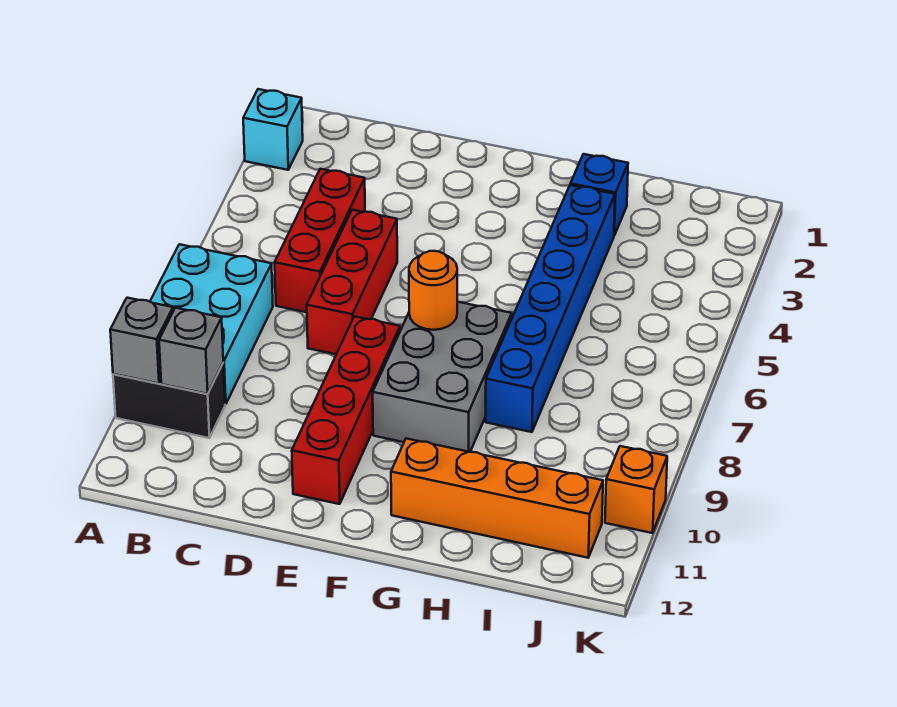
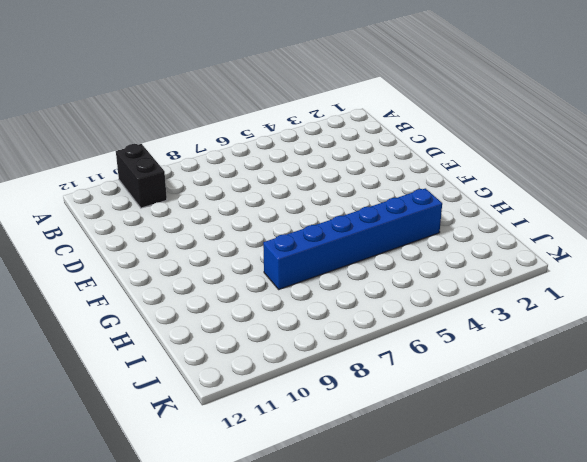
none -> cyan brick A2 level 1
none -> cyan brick A7:B9 level 1
none -> red brick C4:C6 level 1

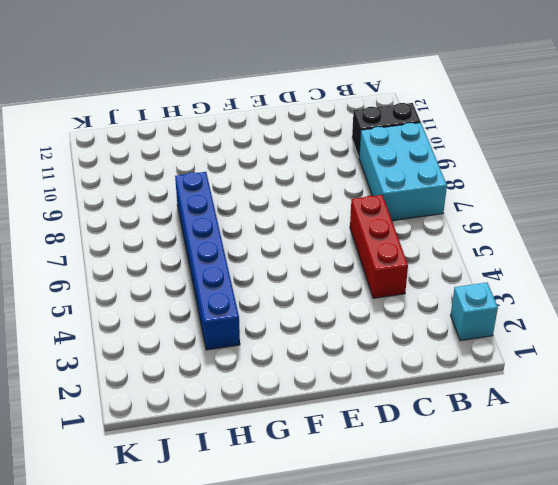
none -> red brick D5:D7 level 1
none -> red brick E8:E11 level 1
none -> grey brick F7:G9 level 1

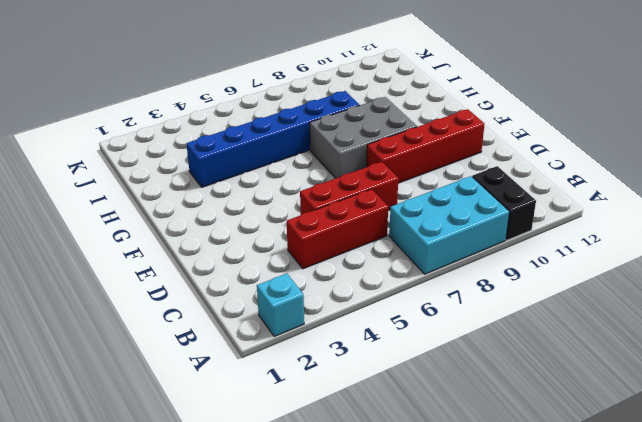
none -> orange brick G11:J11 level 1
none -> blue brick H2 level 1
none -> orange brick K10 level 1

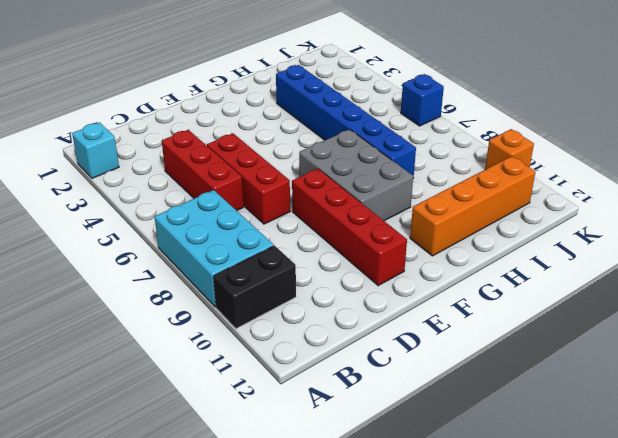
blue brick K6 level 1 -> blue brick H2 level 1
none -> grey brick A10 level 2
none -> grey brick B10 level 2
none -> orange round brick F7 level 2

